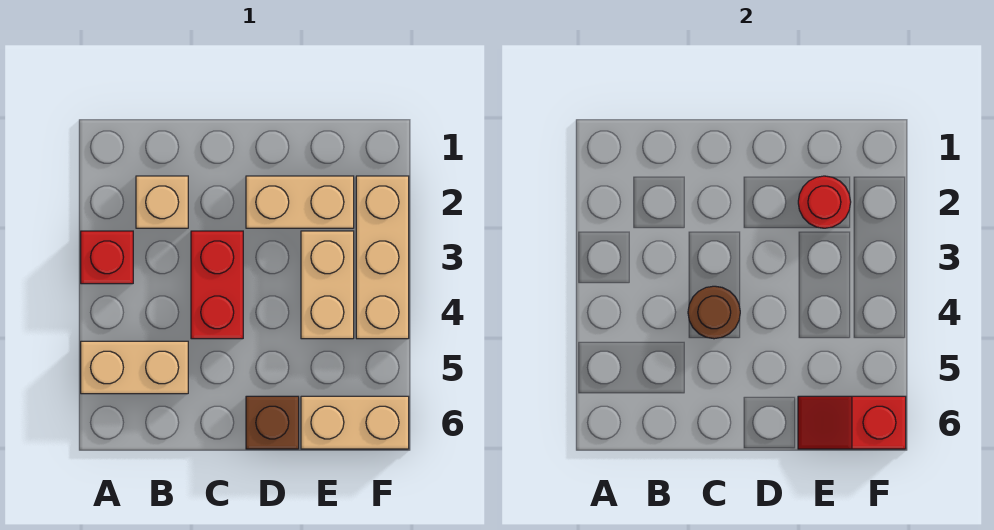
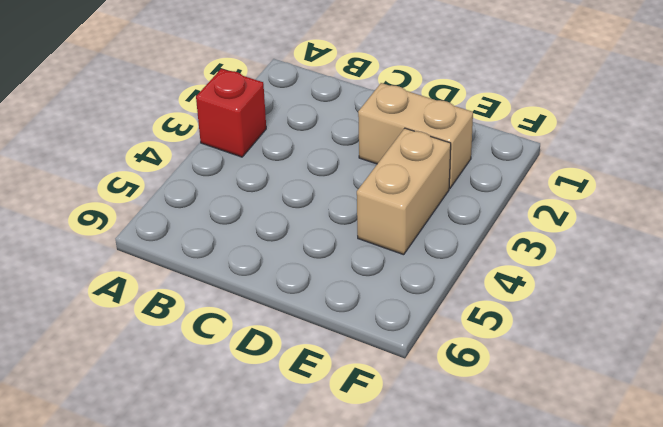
none -> tan brick A5:B5 level 1
none -> tan brick B2 level 1
none -> red brick C3:C4 level 1

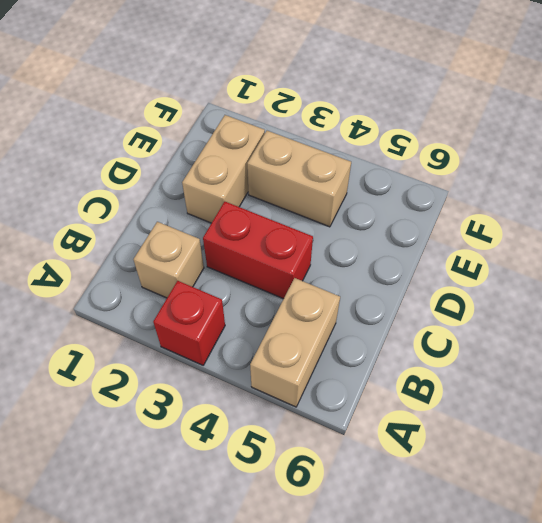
none -> brown brick D6 level 1
none -> tan brick E6:F6 level 1
none -> tan brick F2:F4 level 1

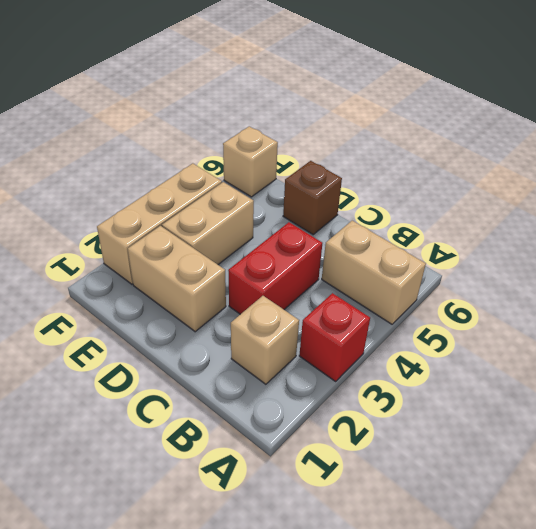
tan brick F6 level 1 -> tan brick E6:F6 level 1
none -> brown round brick C4 level 2
none -> red round brick E2 level 2
none -> red slope E6:F6 level 2 top F

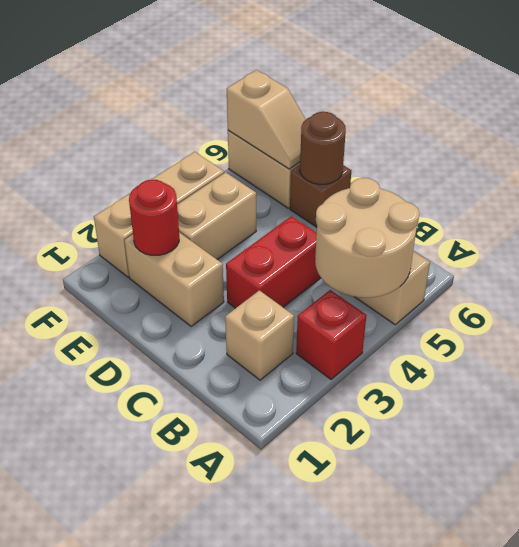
tan round brick A4:B5 level 2 -> none
brown round brick D6 level 2 -> brown round brick C4 level 2
tan slope E6:F6 level 2 top F -> red slope E6:F6 level 2 top F

